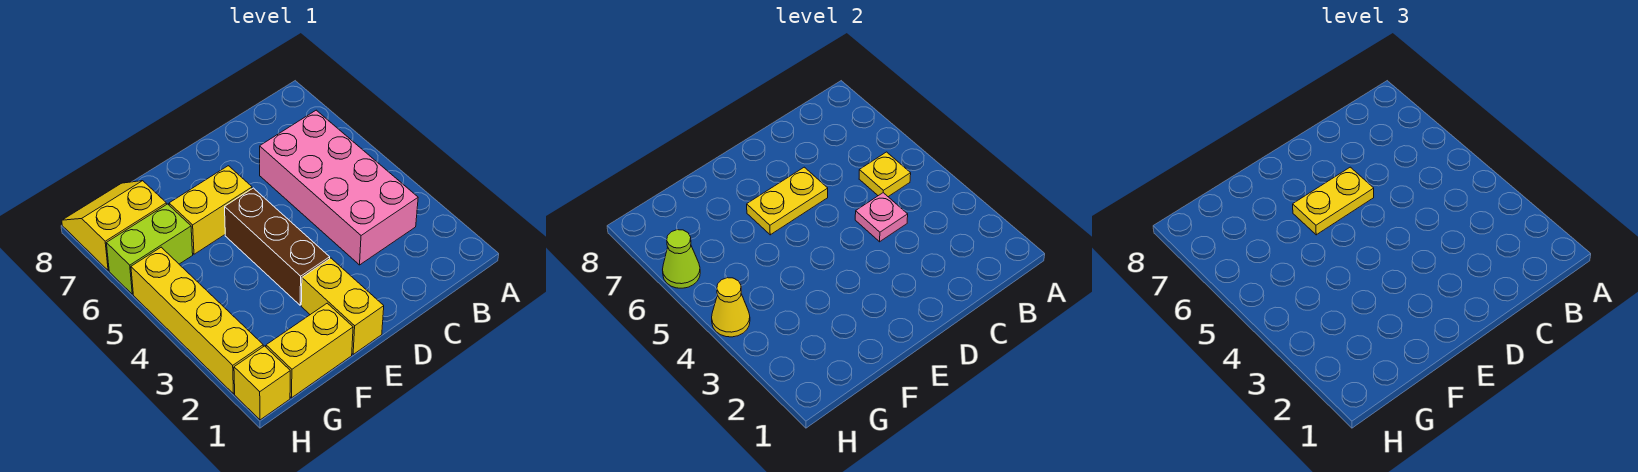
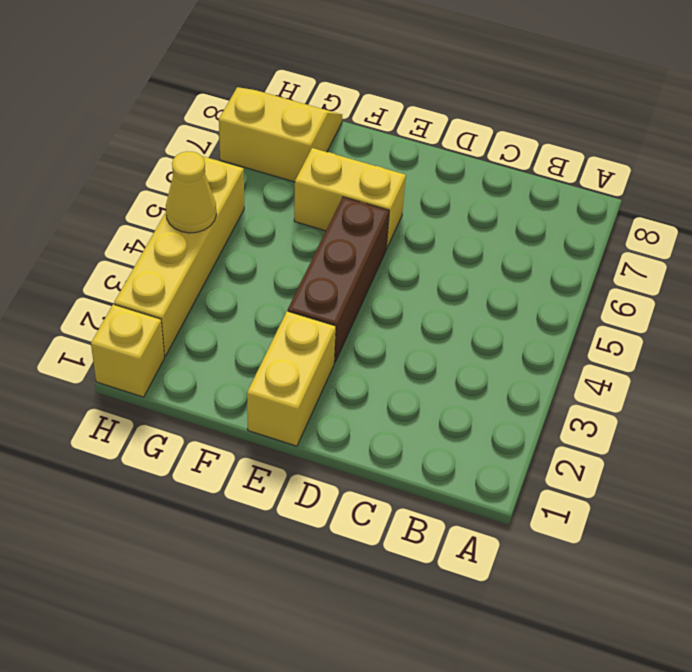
none -> pink brick B3:C6 level 1
none -> yellow brick F1:G1 level 1
none -> lime brick G6:H6 level 1

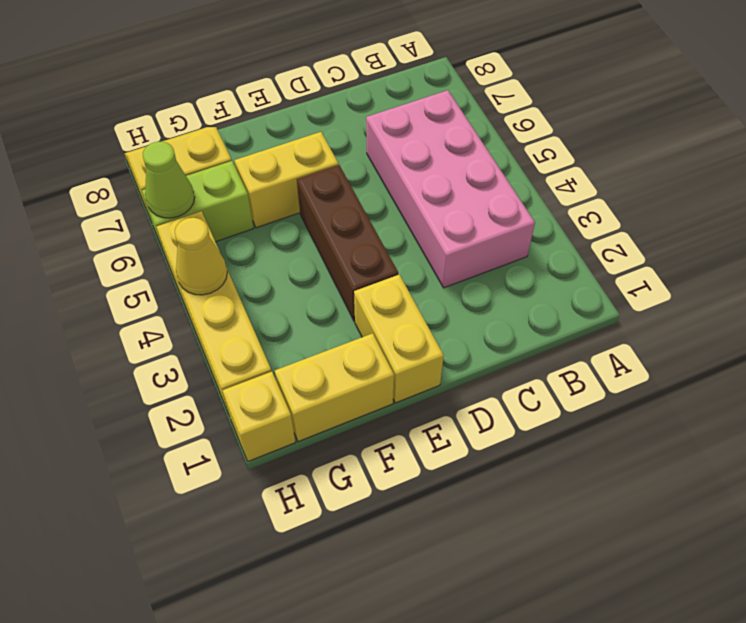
none -> yellow plate B5 level 2
none -> pink plate C4 level 2
none -> yellow plate D6:E6 level 2

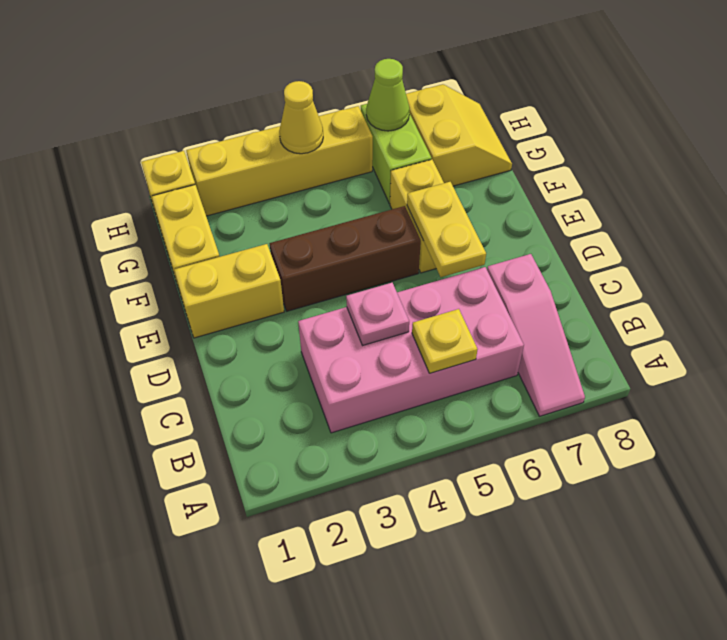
pink slope A7:C7 level 1 top C -> none
none -> yellow plate D6:E6 level 3

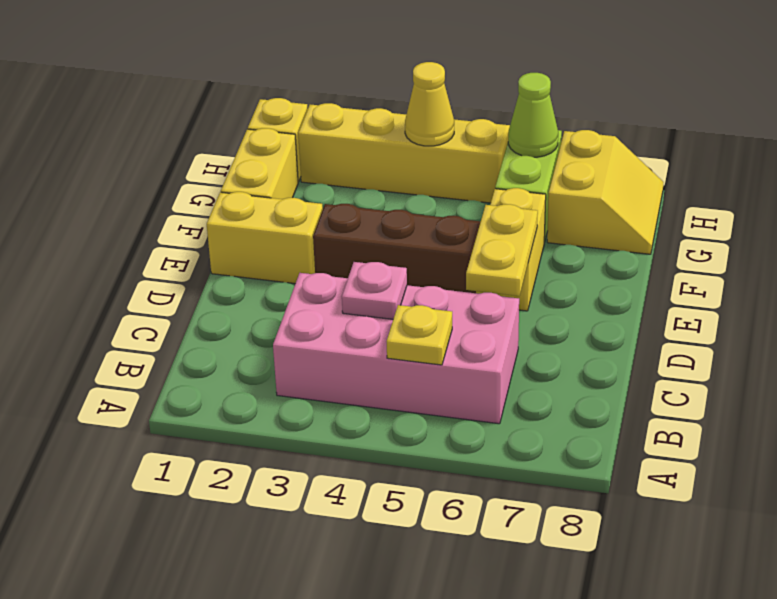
none -> yellow plate D6:E6 level 3

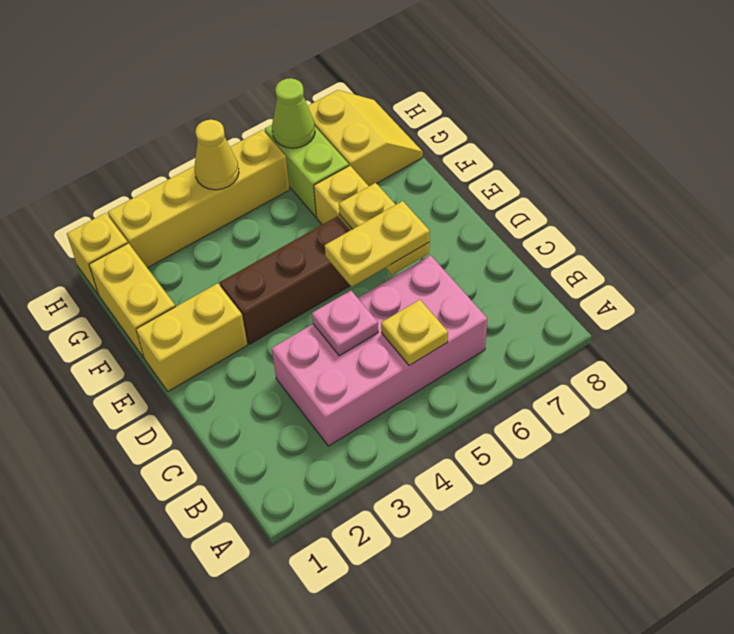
yellow plate D5:D6 level 3 -> yellow plate D6:E6 level 3

